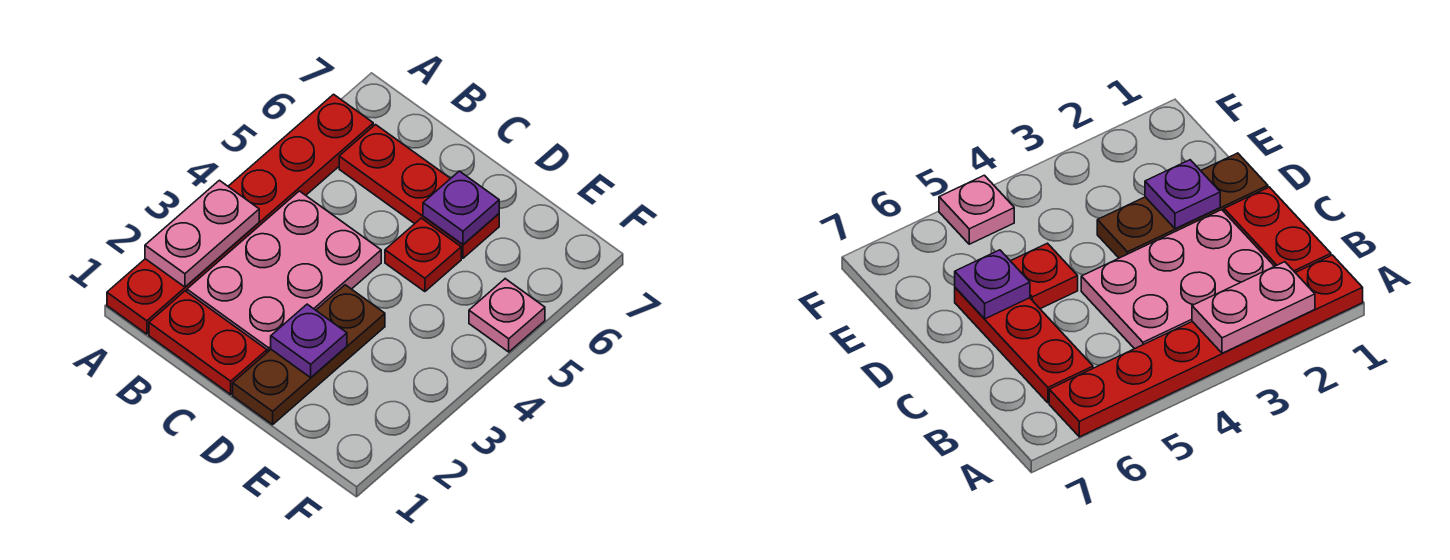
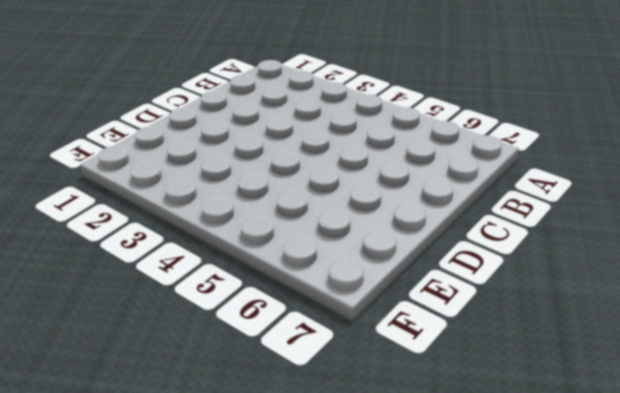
none -> red plate A1:A6 level 1
none -> red plate B1:C1 level 1

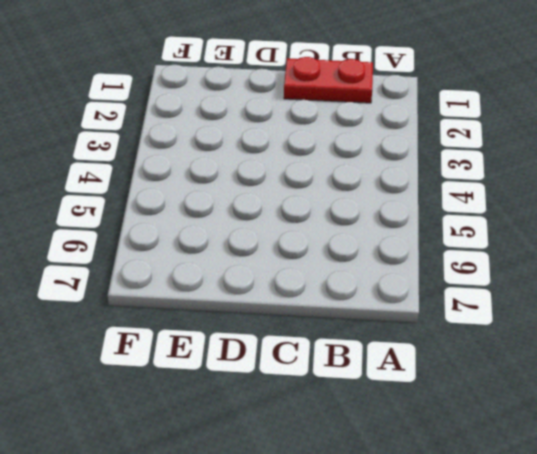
none -> red plate A1:A6 level 1
none -> pink plate B2:C4 level 1

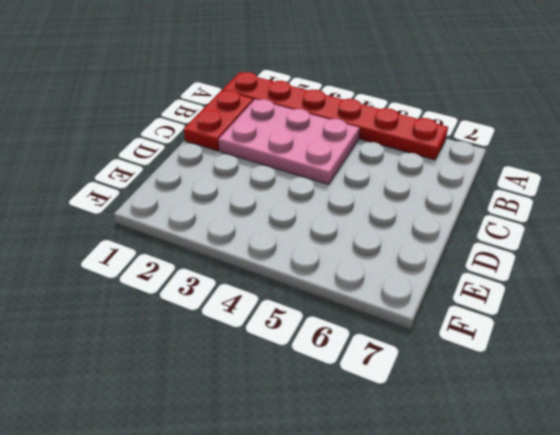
none -> red plate B6:D6 level 1
none -> brown plate D1:D3 level 1

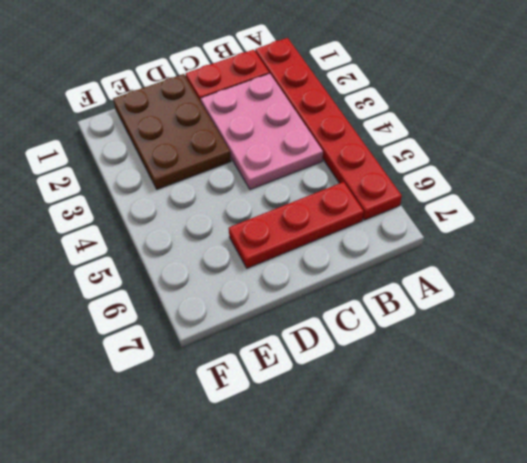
brown plate D1:E3 level 1 -> brown plate D1:D3 level 1
none -> red plate D5 level 1
none -> pink plate F5 level 1

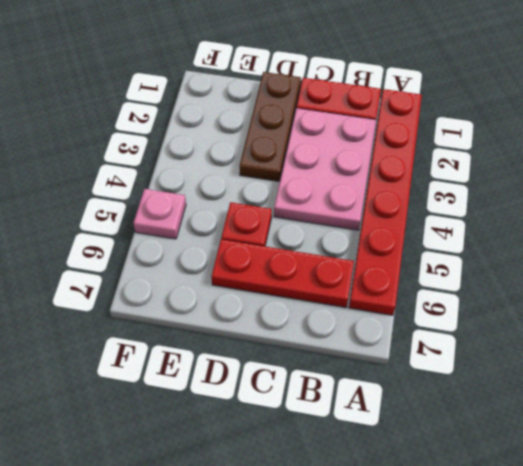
none -> pink plate A2:A3 level 2
none -> purple plate D2 level 2

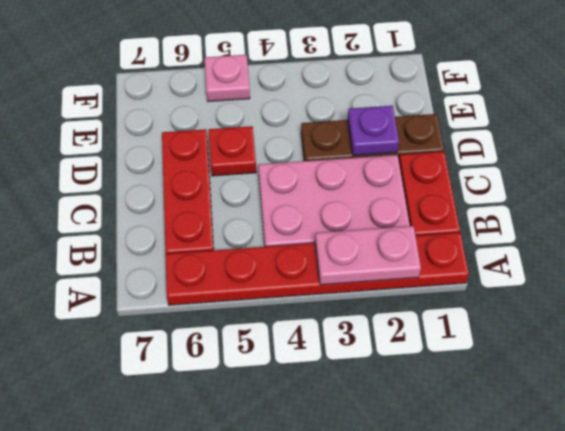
none -> purple plate D6 level 2

